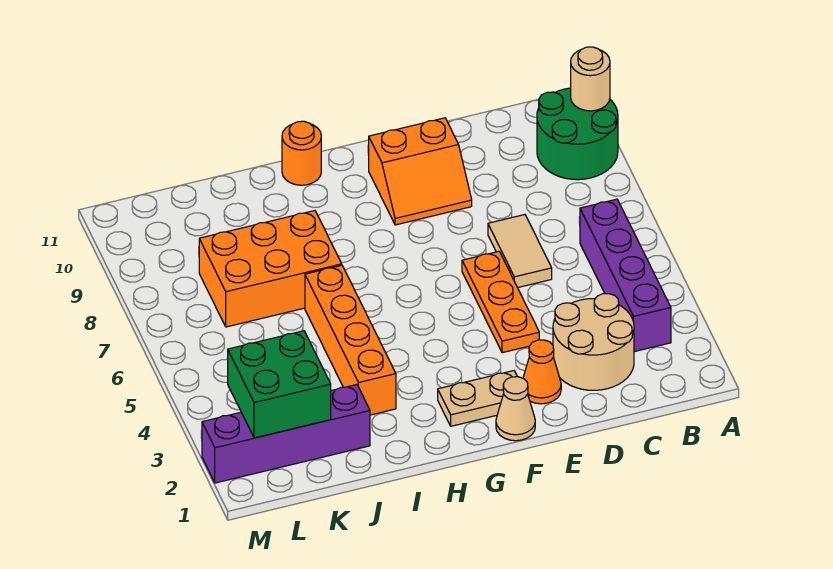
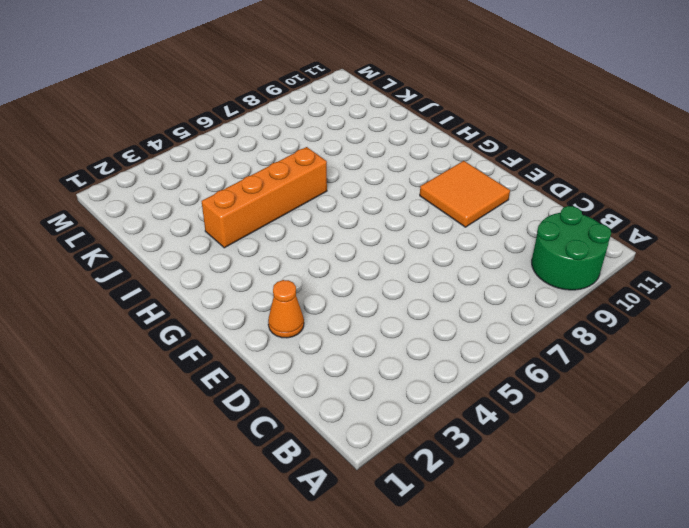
orange tile E9:F10 level 1 -> orange slope E9:F10 level 1 top 10
none -> purple brick B3:B6 level 1
none -> tan round brick C2:D3 level 1
none -> tan tile D6:D7 level 1

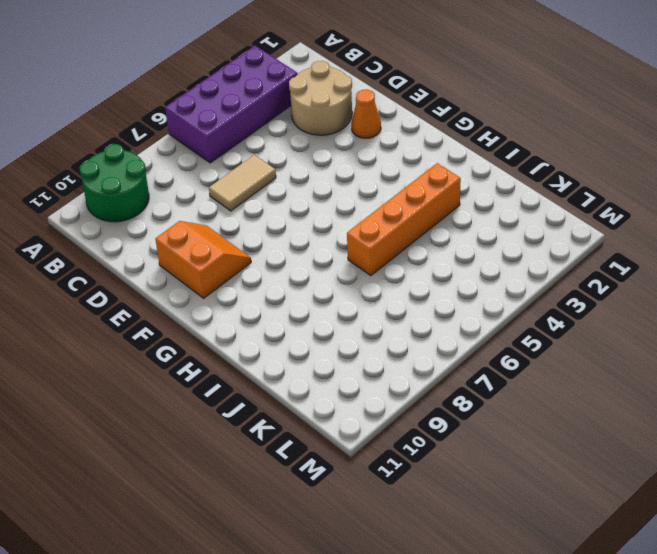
purple brick A3:B6 level 1 -> purple brick B3:B6 level 1
none -> orange plate E4:E6 level 1
none -> tan cone F1 level 1
none -> tan plate F2:G2 level 1

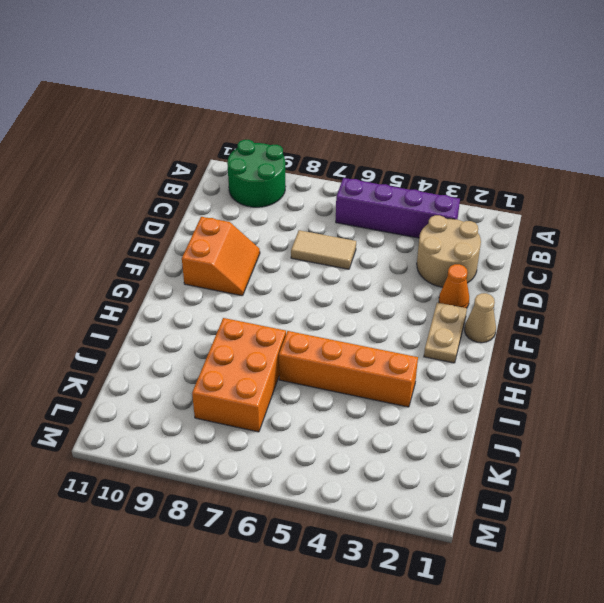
none -> orange plate E4:E6 level 1
none -> orange round brick H11 level 1
none -> purple brick J2:M2 level 1

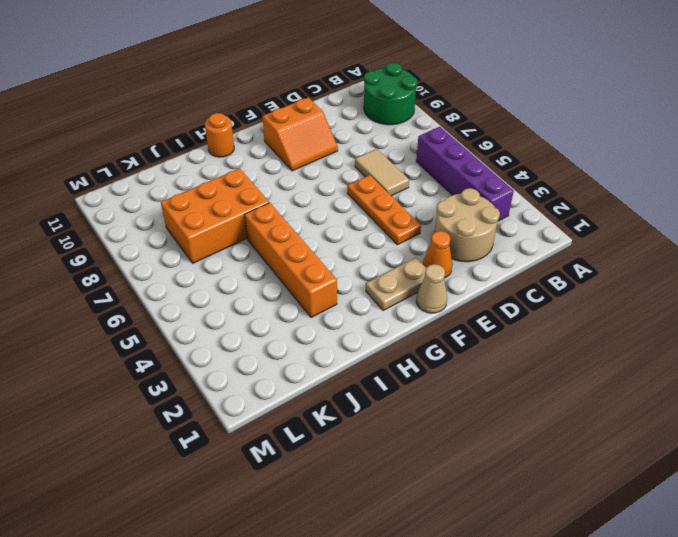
none -> purple brick J2:M2 level 1
none -> tan round brick A10 level 2
none -> green brick K2:L3 level 2

